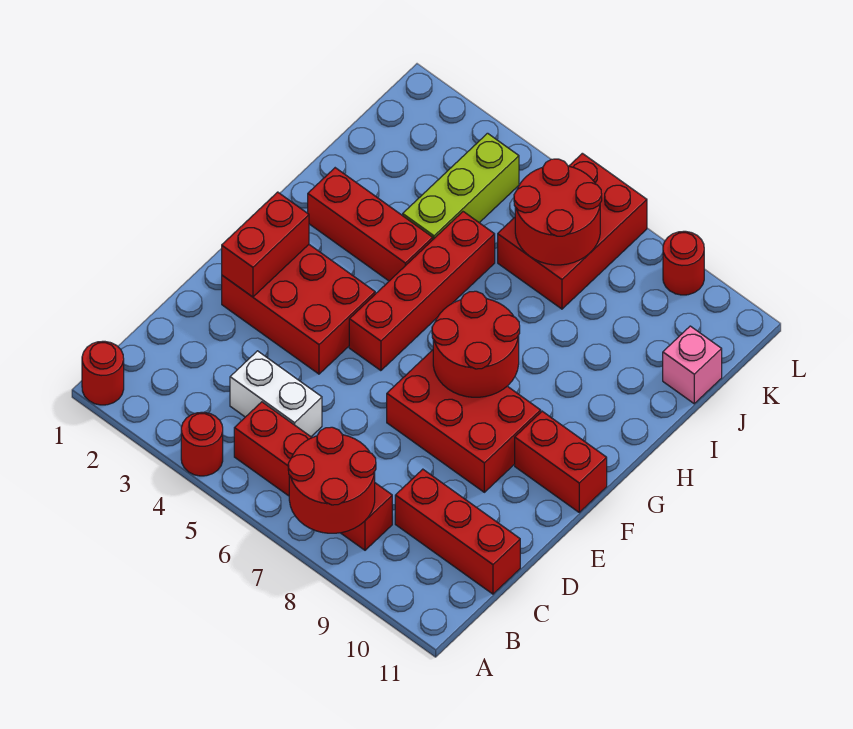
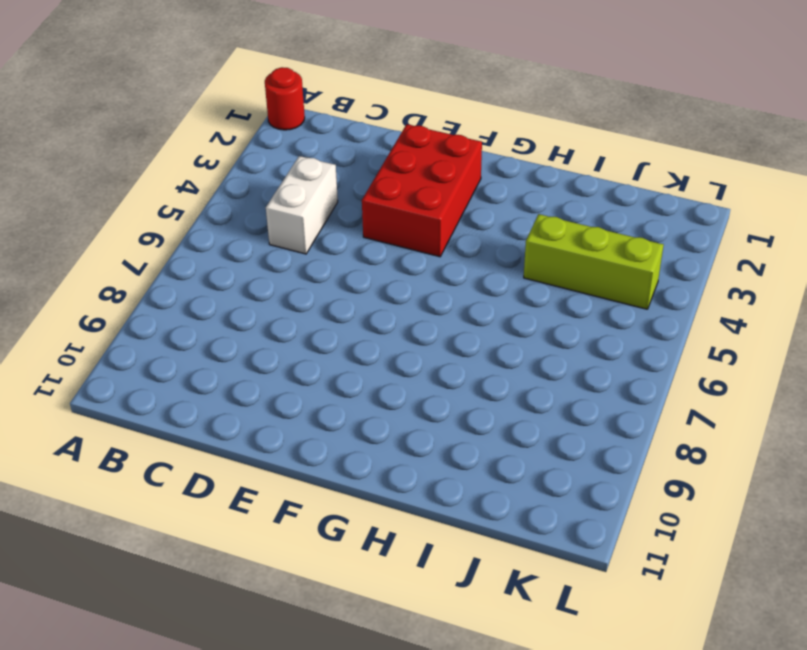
none -> red round brick A4 level 1
none -> red brick B5:B8 level 1
none -> red brick C9:C11 level 1

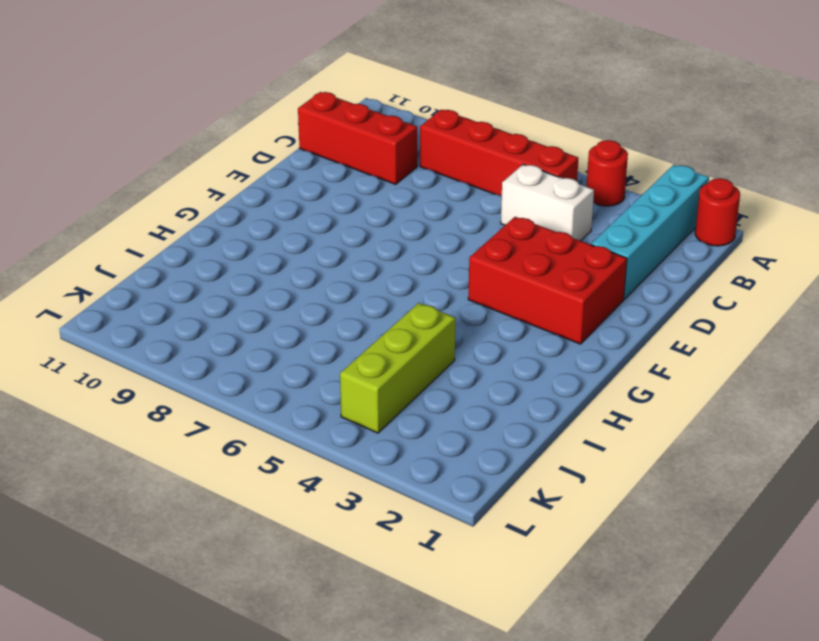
cyan brick A2:D2 level 1 -> none
none -> red brick E7:F9 level 1
none -> red brick F5:I5 level 1
none -> red brick F10:F11 level 1

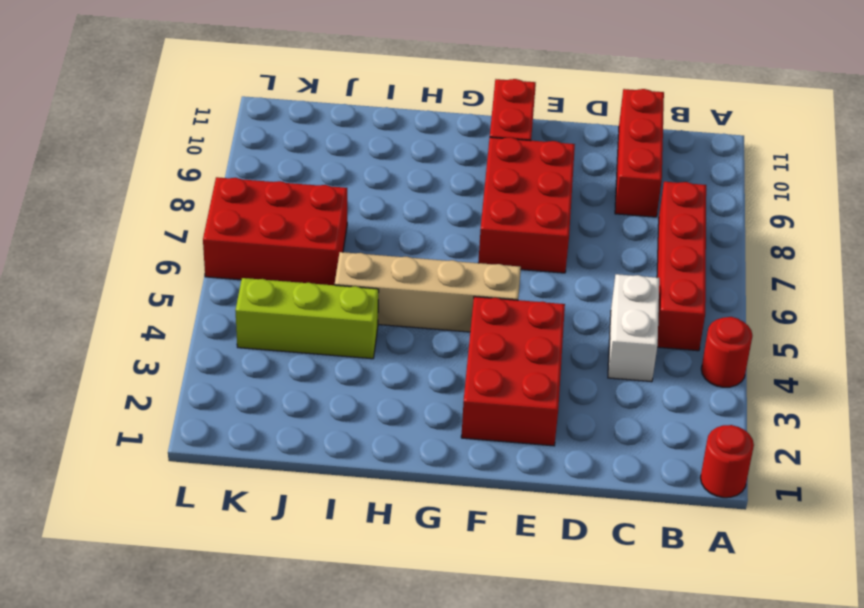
tan brick F5:I5 level 1 -> red brick F5:I5 level 1
none -> red brick H2:H4 level 1
none -> pink brick J11 level 1
none -> red round brick L9 level 1

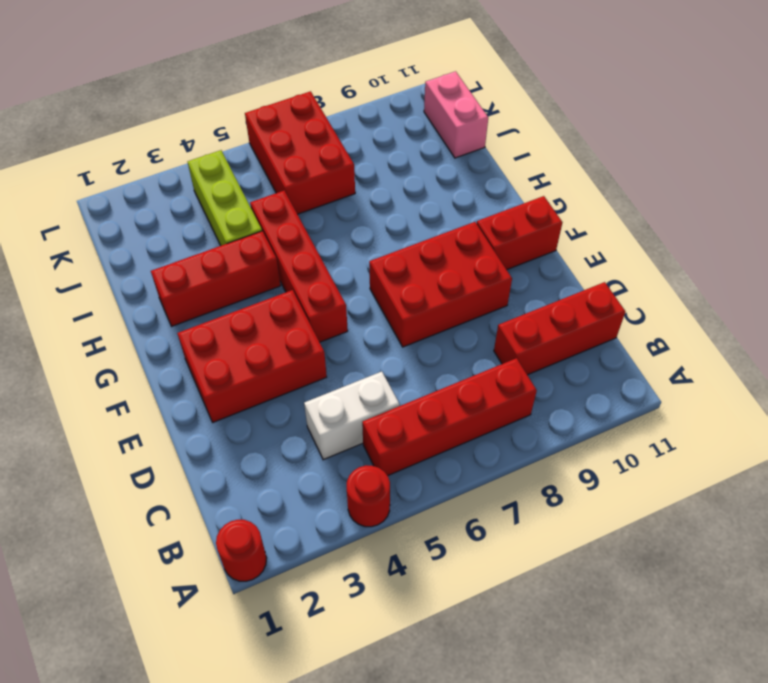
pink brick J11:K11 level 1 -> pink brick J11 level 1
none -> red round brick L9 level 1
none -> red round brick A7:B8 level 2
none -> red brick E2:F2 level 2

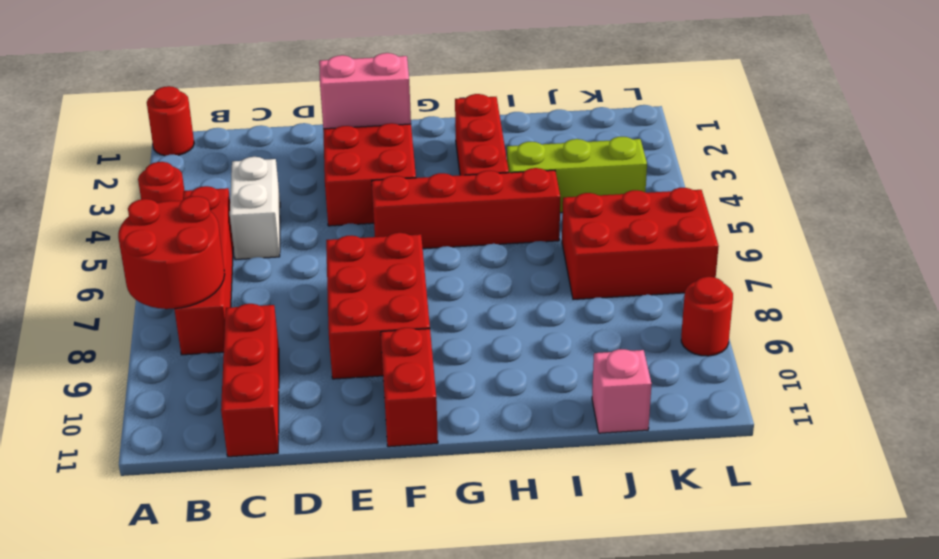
pink brick E2:F2 level 2 -> red brick E2:F2 level 2
none -> red round brick F7:G8 level 2
none -> red round brick J6:K7 level 2

